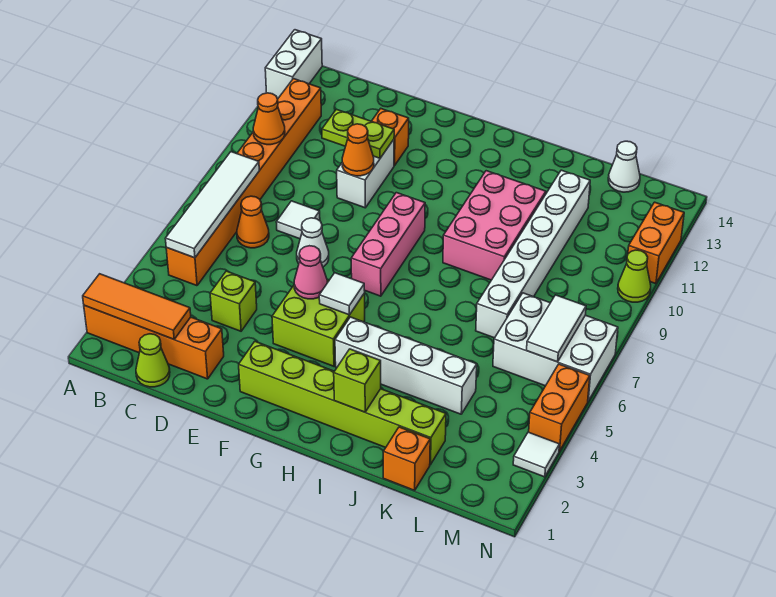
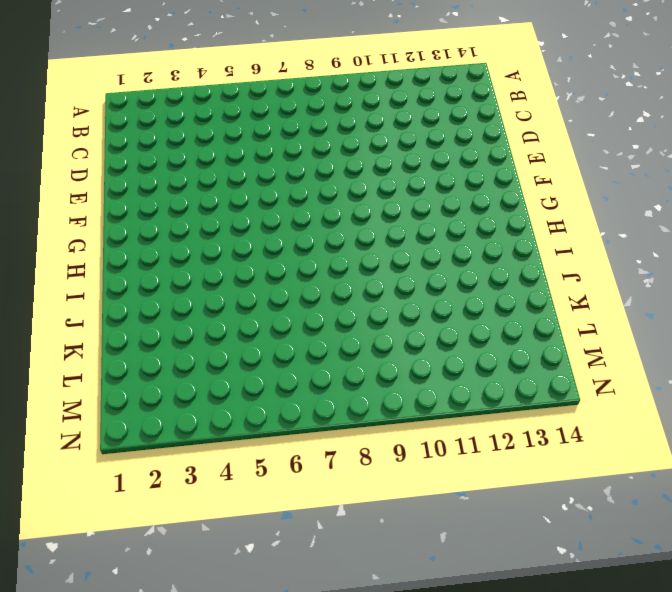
none -> orange brick A2:D2 level 1
none -> white brick A13:A14 level 1
none -> orange brick B5:B12 level 1
none -> lime cone C1 level 1

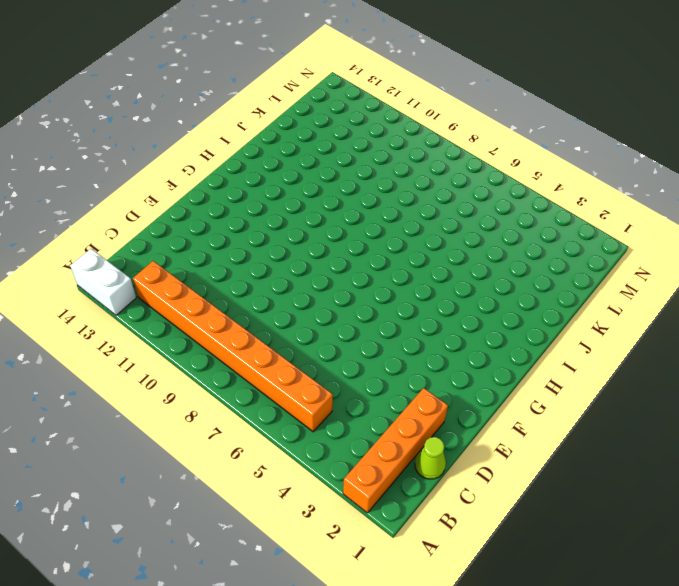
none -> orange cone C7 level 1
none -> lime brick D4 level 1
none -> white tile D8 level 1
none -> white cone E7 level 1

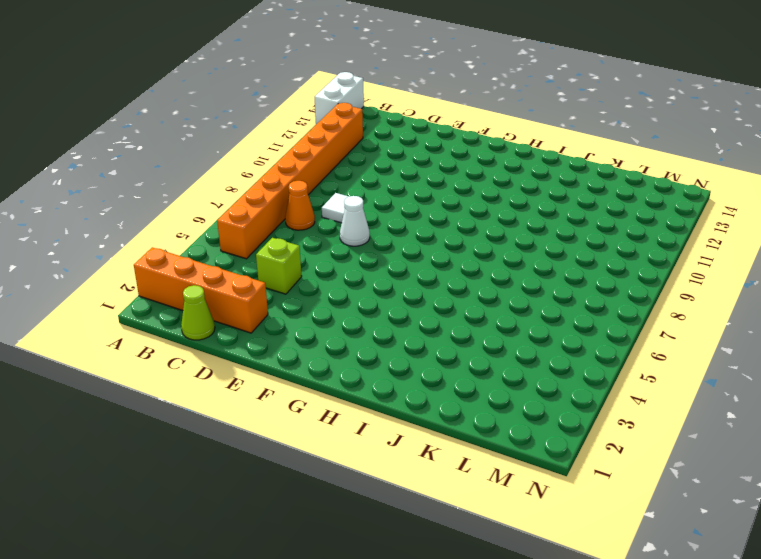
none -> white brick E10:E11 level 1
none -> orange brick E12 level 1
none -> lime brick F2:K2 level 1
none -> lime brick F4:G5 level 1

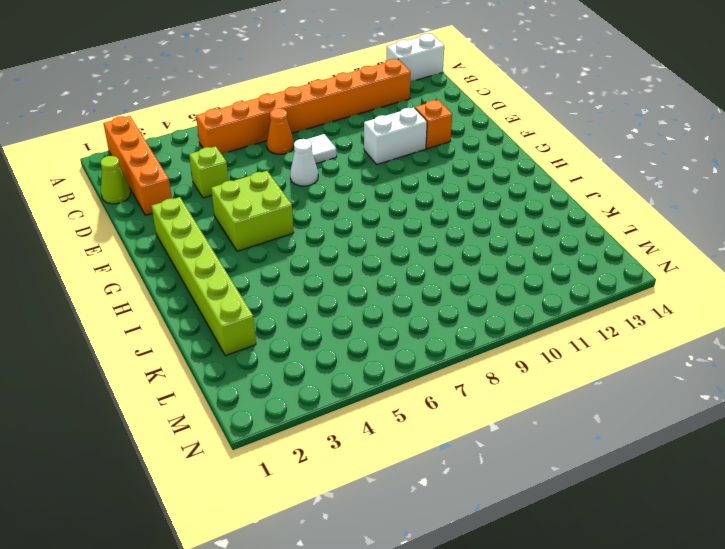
none -> pink brick G7:G9 level 1
none -> white brick H4:K4 level 1
none -> pink brick I9:J11 level 1
none -> orange brick K1 level 1

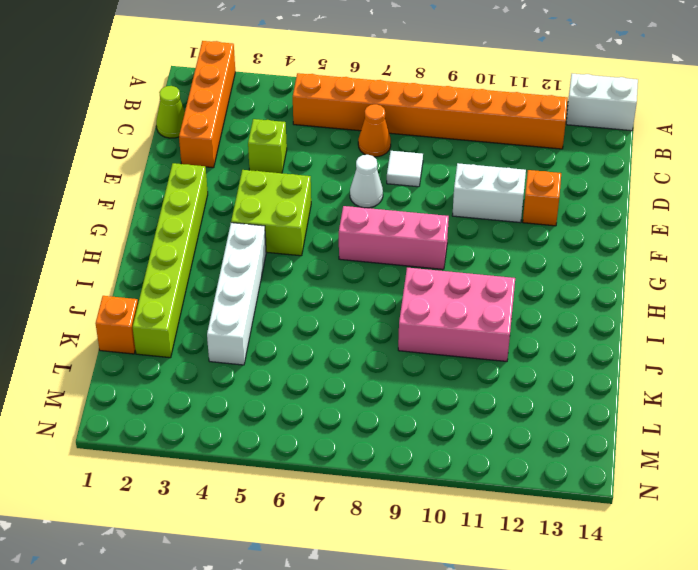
none -> white brick K7:K12 level 1
none -> white brick L6:N7 level 1
none -> white cone L14 level 1
none -> white tile N3 level 1

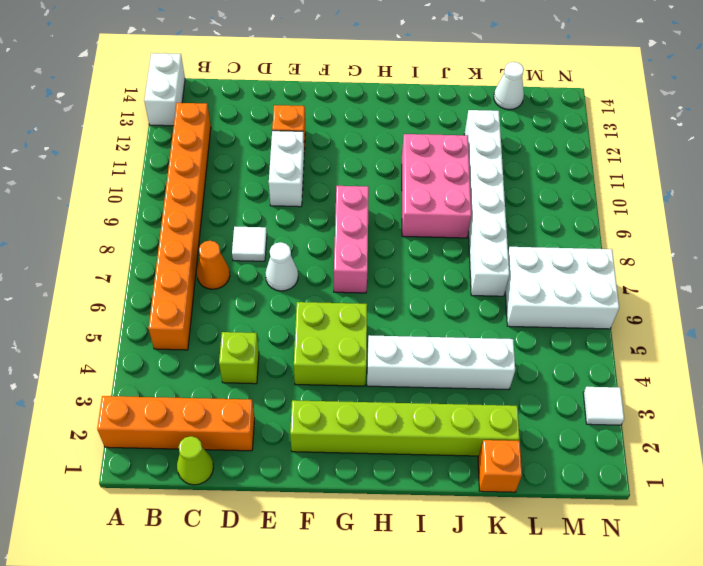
none -> orange brick N4:N5 level 1
none -> lime cone N10 level 1
none -> orange brick N11:N12 level 1
none -> orange tile A2:C2 level 2

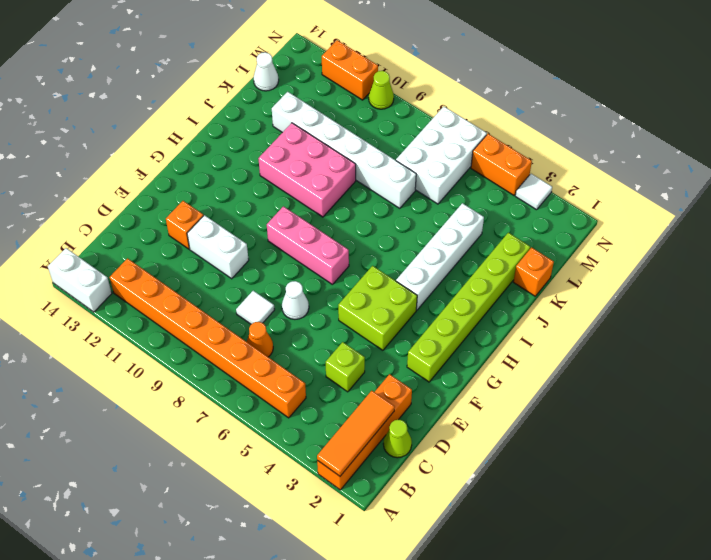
none -> white tile B5:B8 level 2
none -> orange cone B10 level 2
none -> lime plate D11:E11 level 2
none -> orange cone E10 level 2

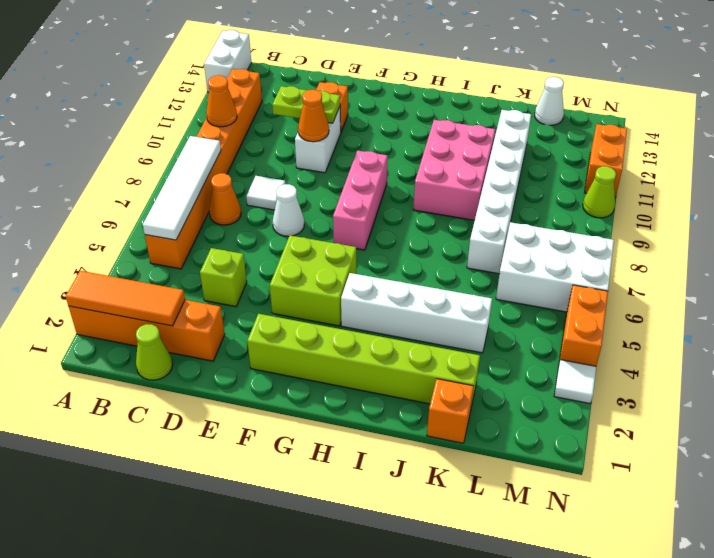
none -> pink cone F5 level 2
none -> white tile G5 level 2
none -> lime brick I2 level 2
none -> white tile M6:M7 level 2

